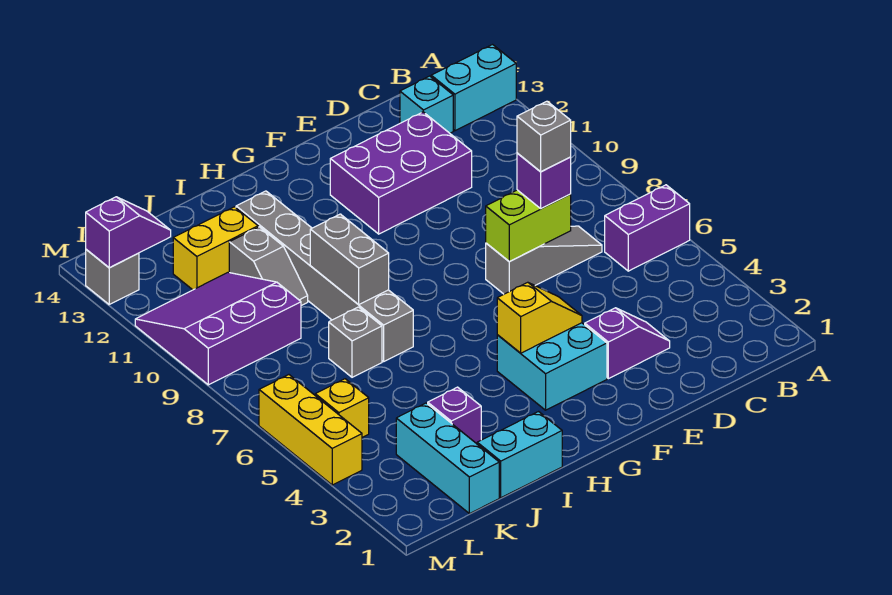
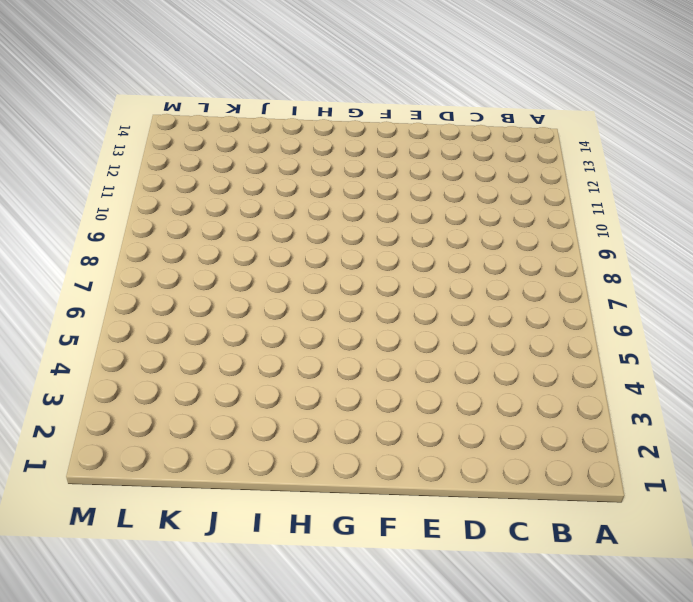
none -> purple brick A6:B6 level 1
none -> cyan brick A13:B13 level 1
none -> grey slope C7:E7 level 1 top E

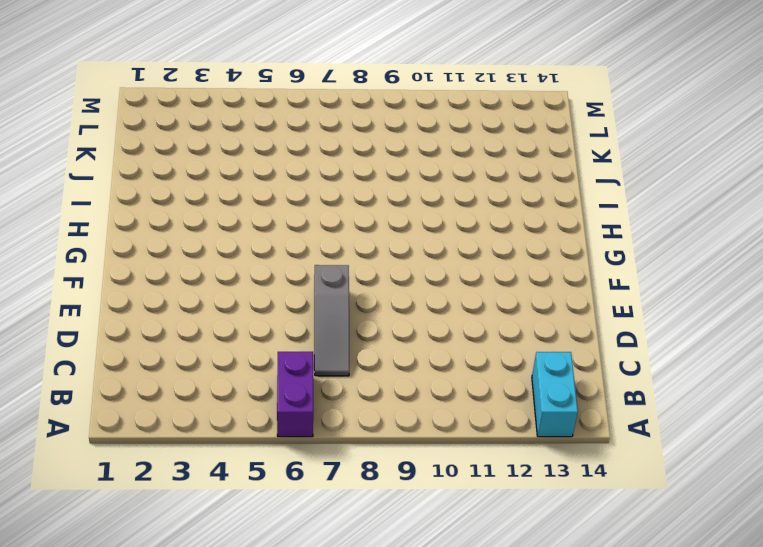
none -> cyan brick C13 level 1
none -> purple slope D3:E3 level 1 top E
none -> purple brick D11:F12 level 1

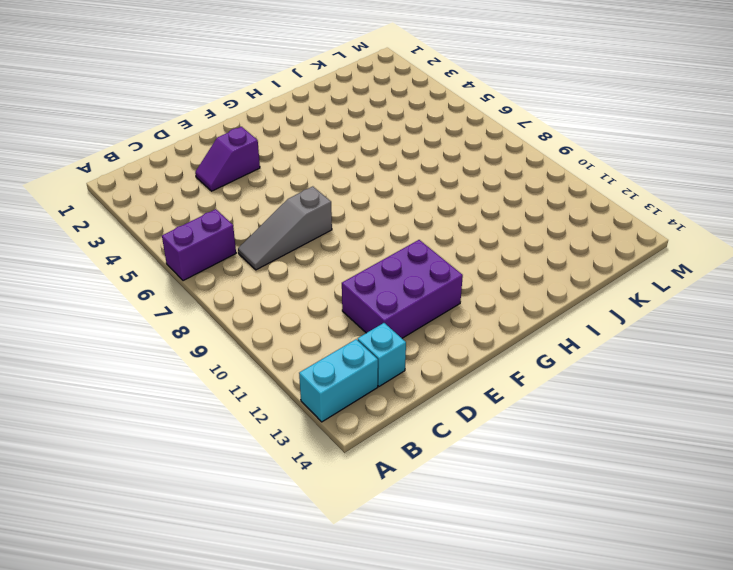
none -> cyan brick F3:G4 level 1
none -> cyan brick I1:J1 level 1
none -> grey brick I7:I12 level 1

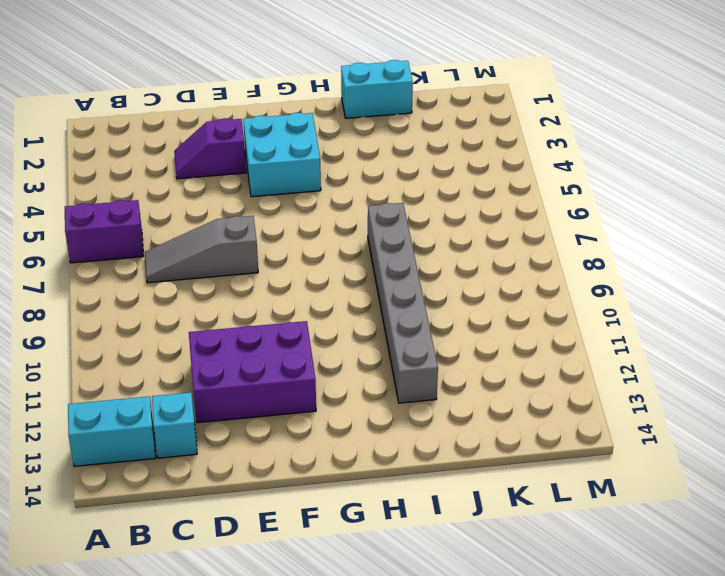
none -> purple brick J3 level 1
none -> grey brick J7 level 1
none -> grey slope J10:J11 level 1 top 11

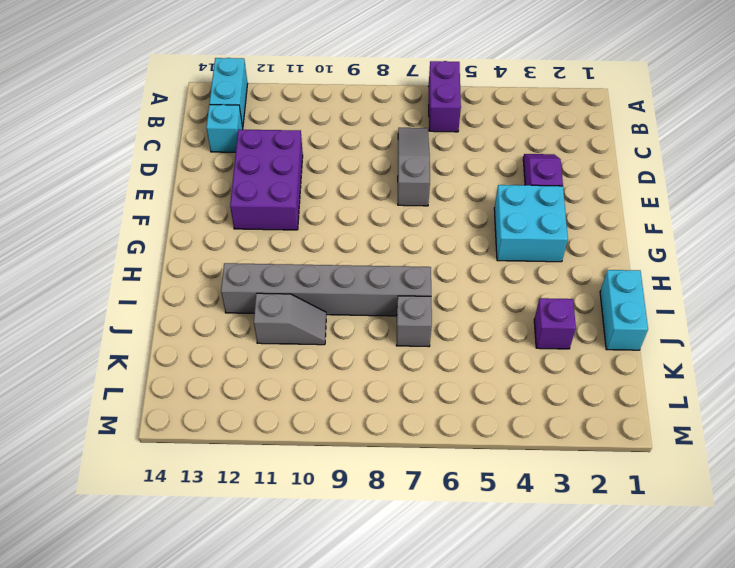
none -> yellow brick J12:K12 level 1
none -> cyan brick K1:K3 level 1
none -> purple slope K9:M11 level 1 top 9

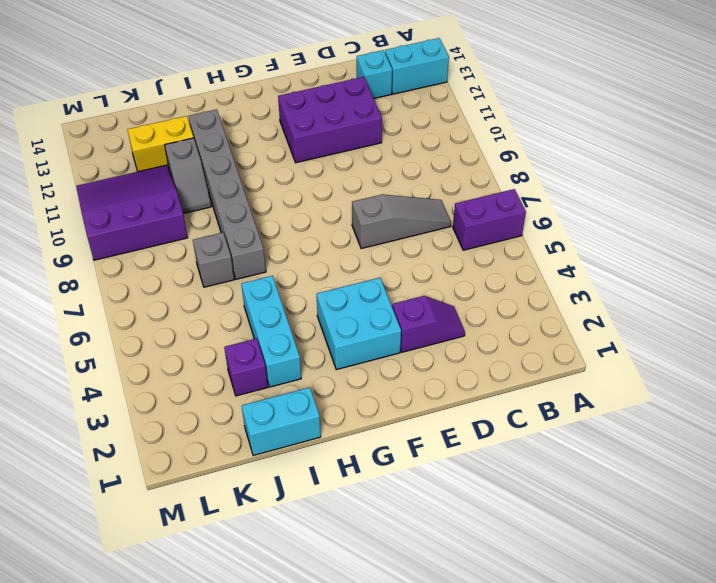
cyan brick I3:I5 level 1 -> cyan brick K1:K3 level 1
none -> yellow brick L5 level 1
none -> yellow brick M4:M6 level 1
none -> grey brick M13 level 1

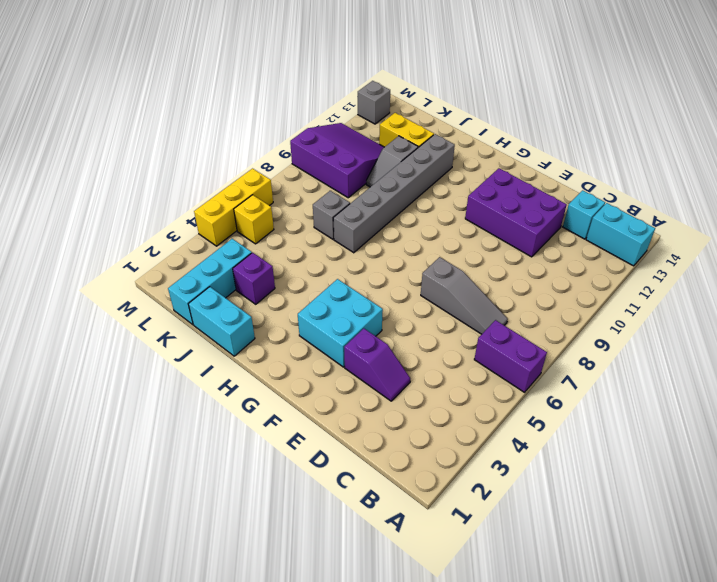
none -> lime brick D7:E7 level 2
none -> yellow slope F4:G4 level 2 top G
none -> grey brick I8:I9 level 2

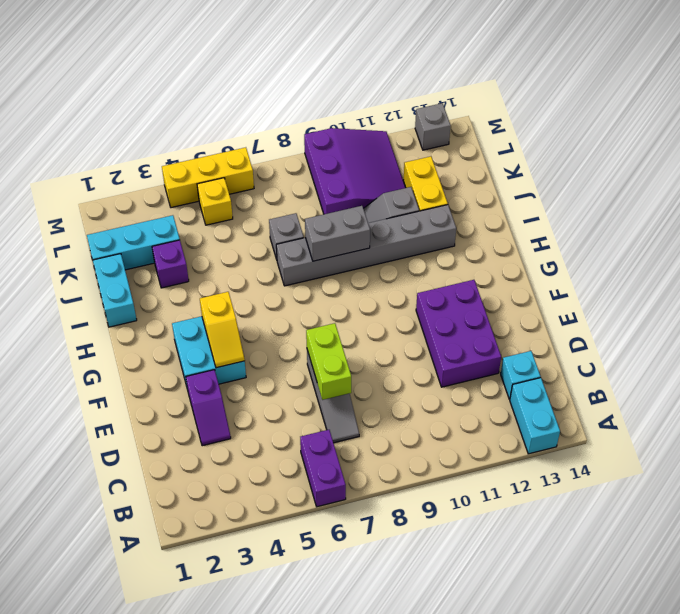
none -> purple slope L13:M13 level 2 top M
none -> purple brick D7 level 3
none -> grey brick D7 level 4

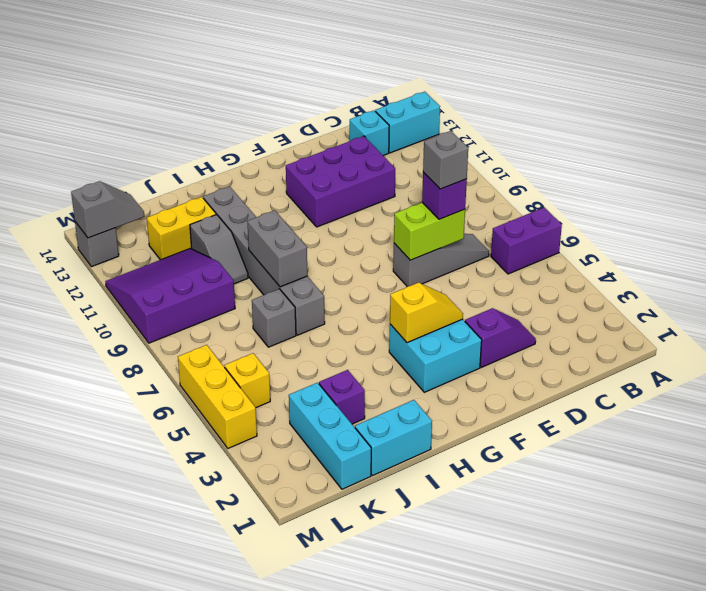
grey slope L13:M13 level 2 top M -> purple slope L13:M13 level 2 top M

